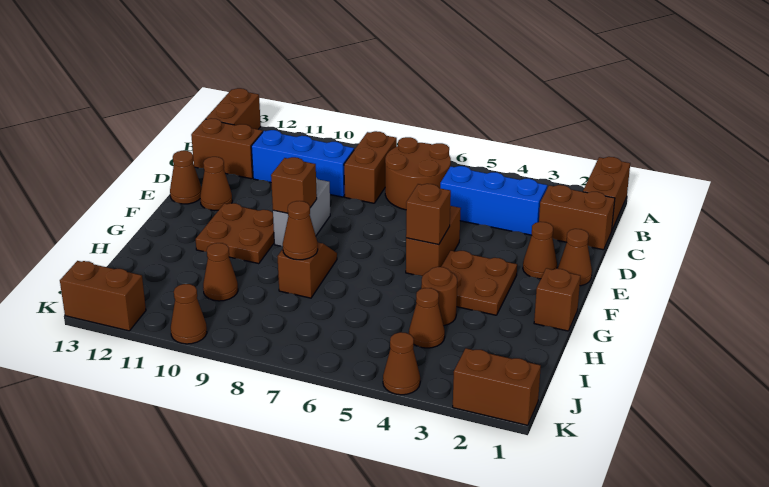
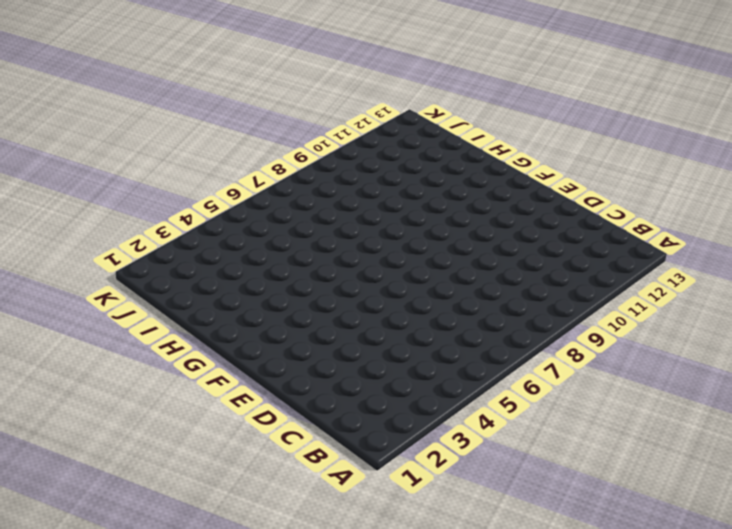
none -> brown brick A1:B1 level 1
none -> brown brick A13:B13 level 1
none -> brown round brick B6:C7 level 1

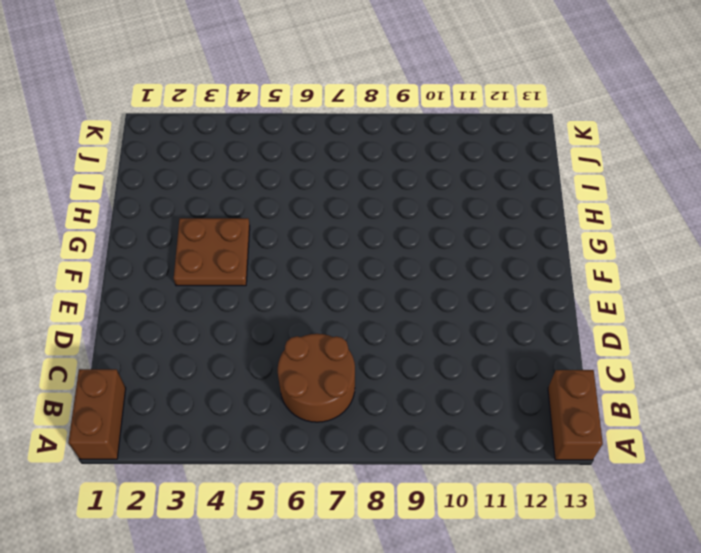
none -> brown brick B8:C8 level 1
none -> brown brick C1:C2 level 1
none -> blue brick C3:C5 level 1

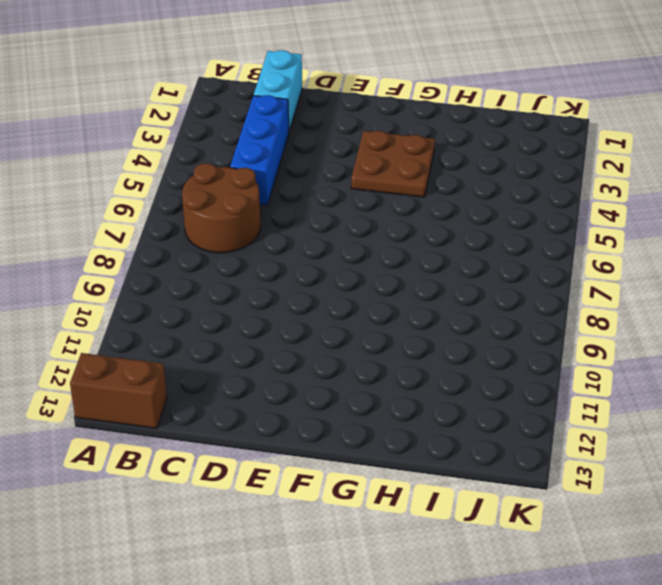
cyan brick C1:C2 level 1 -> brown brick C1:C2 level 1
none -> brown brick A1:B1 level 1
none -> brown brick B8:C8 level 1
none -> blue brick C9:C11 level 1

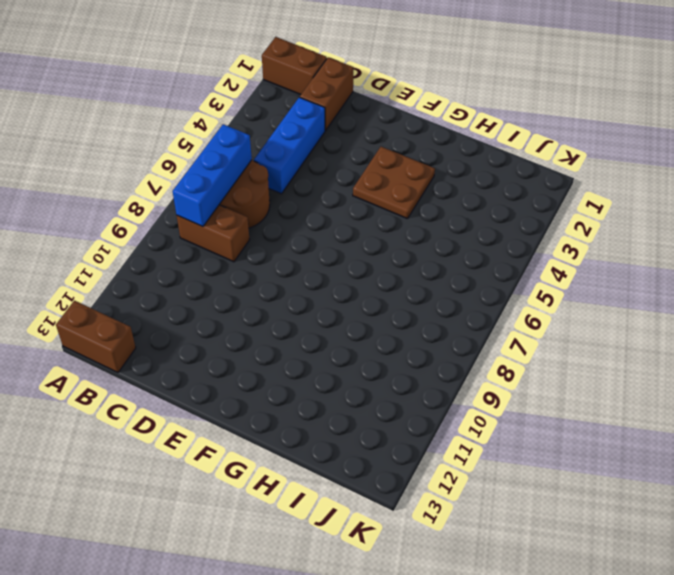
blue brick B6:B8 level 2 -> blue brick C9:C11 level 1
none -> brown brick C12:C13 level 1
none -> brown cone E1 level 1
none -> brown cone E2 level 1

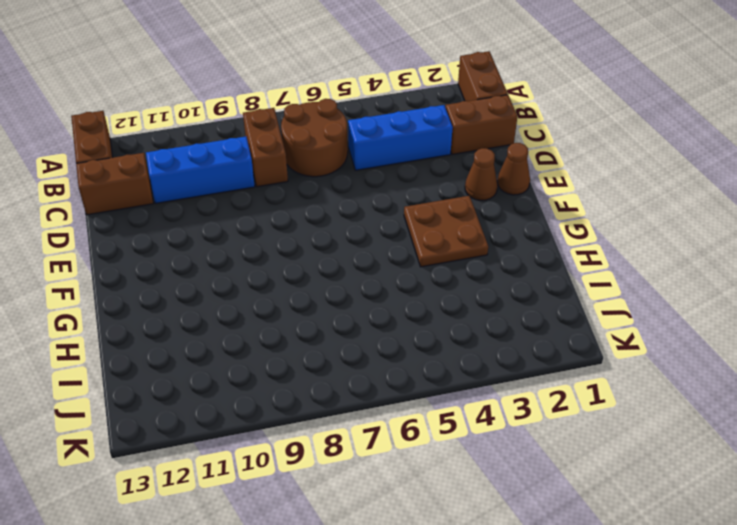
none -> brown brick E5:F5 level 1
none -> grey brick E9:F9 level 1
none -> brown cone E12 level 1

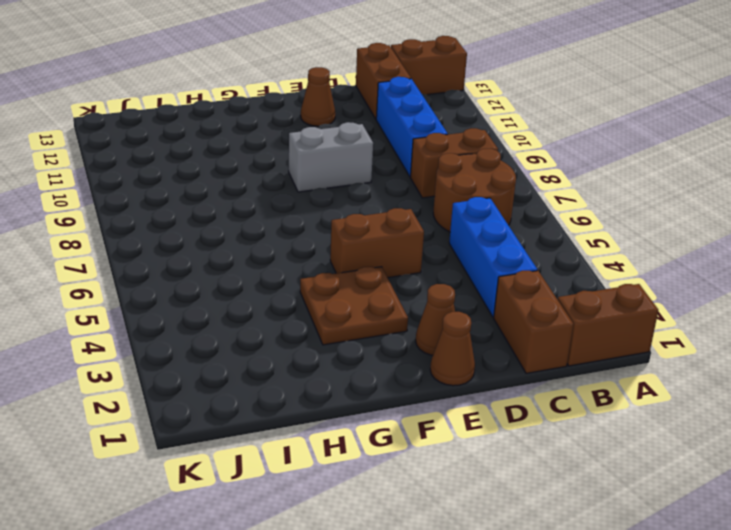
none -> brown cone E13 level 1
none -> brown plate F10:G11 level 1
none -> brown brick G1 level 1

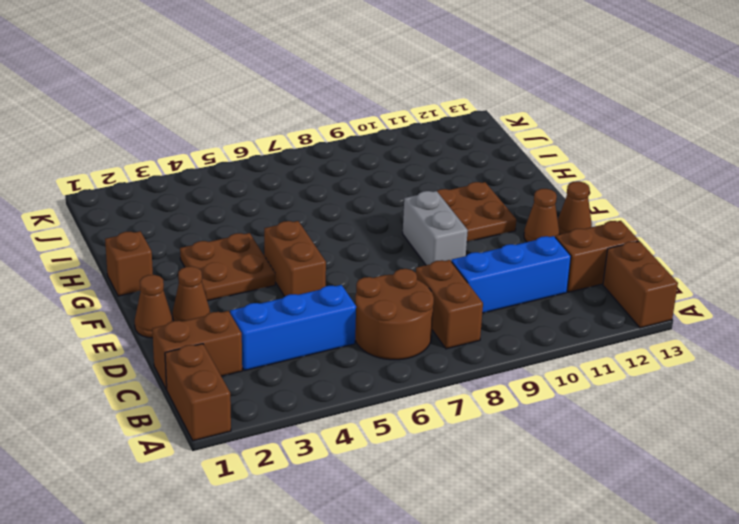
none -> brown slope G8:H8 level 1 top H
none -> brown round brick H4 level 1
none -> brown cone I4 level 1

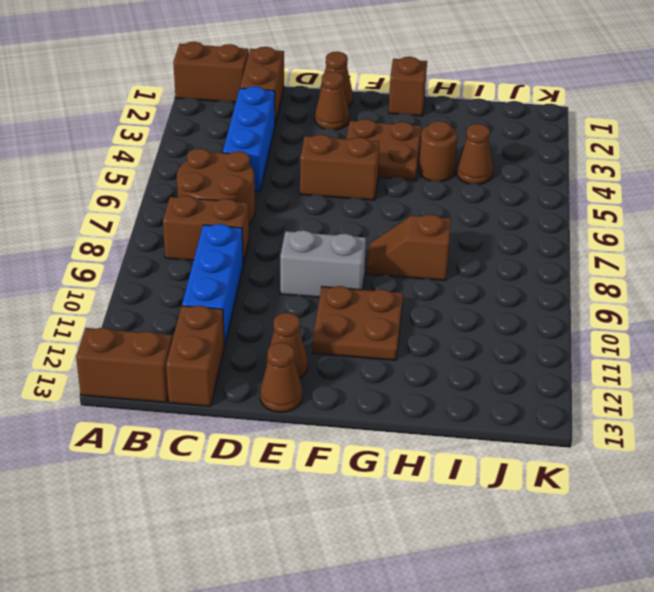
none -> brown cone I10 level 1
none -> brown brick K1:K2 level 1
none -> brown cone K4 level 1

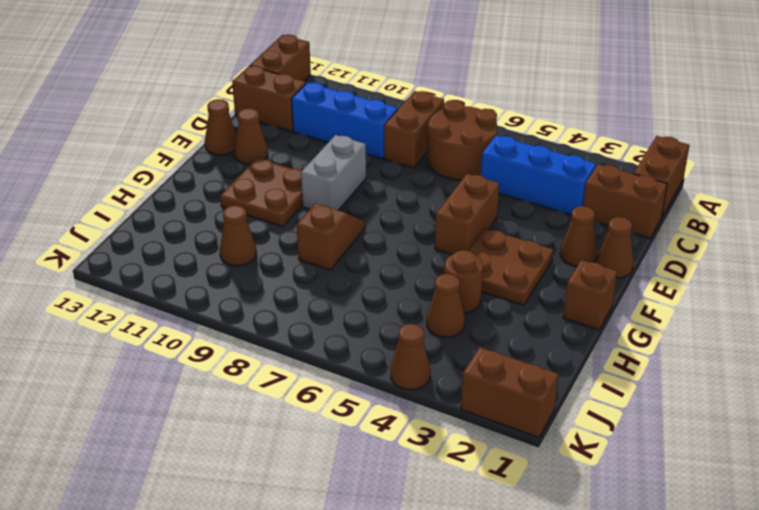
none -> brown cone K10 level 1
none -> brown brick K12:K13 level 1
none -> brown brick F5 level 2

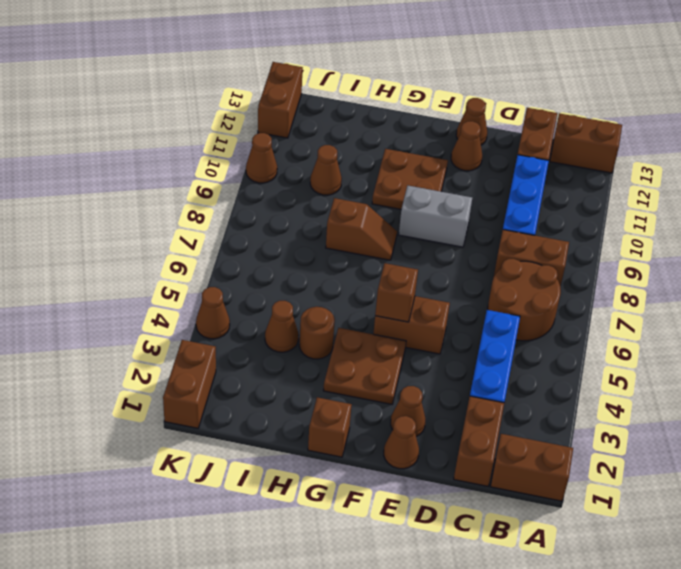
none -> brown brick F9 level 2
none -> brown cone H8 level 2

